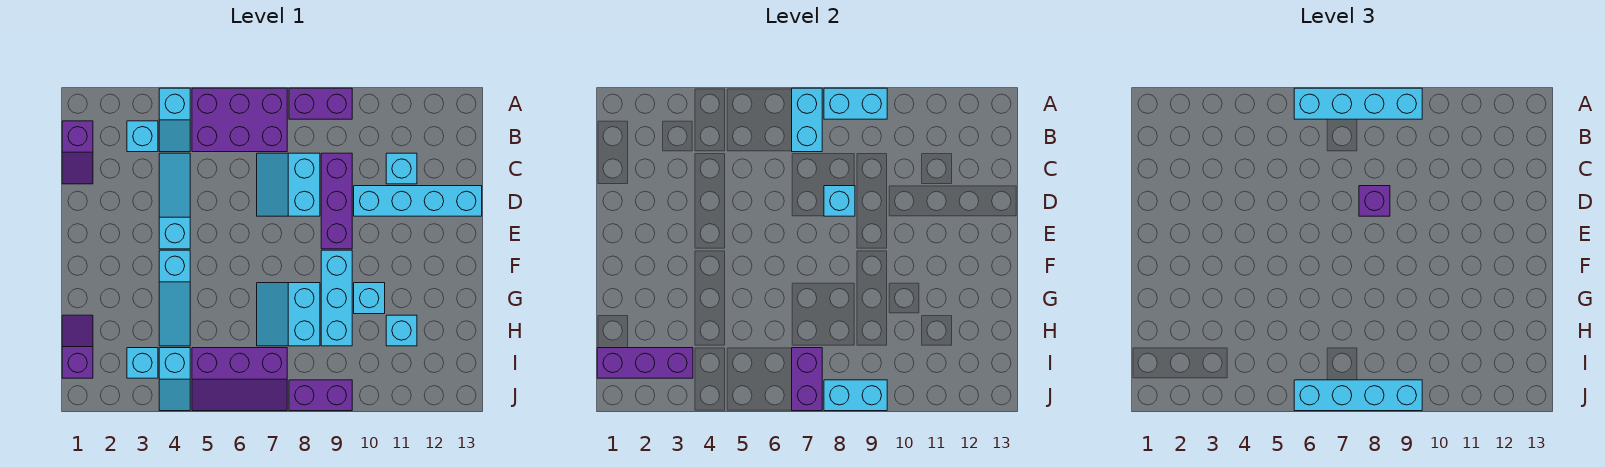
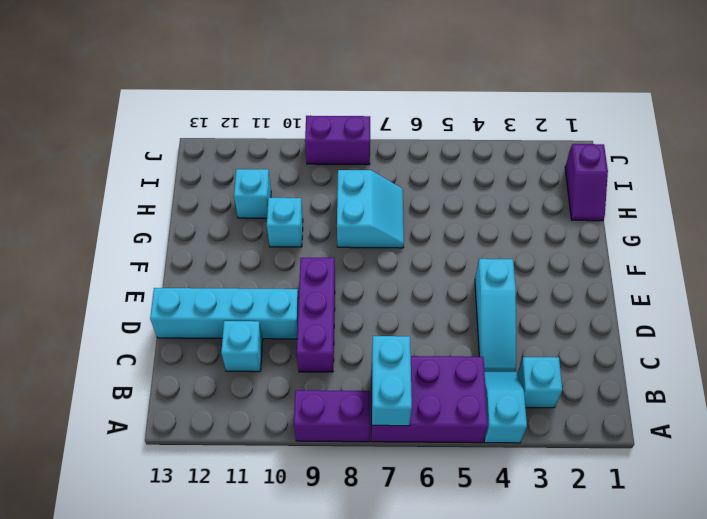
none -> purple slope B1:C1 level 1 top B
none -> cyan slope C7:D8 level 1 top 8
none -> cyan slope F4:H4 level 1 top F

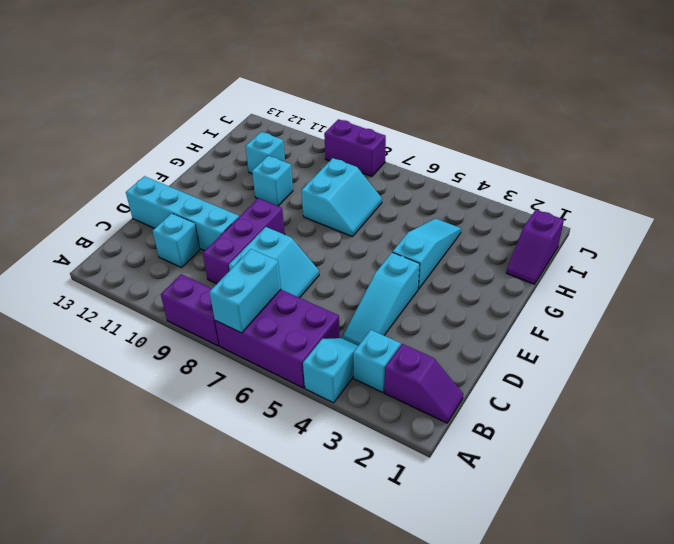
purple slope B1:B2 level 1 top 2 -> purple slope B1:C1 level 1 top B
none -> cyan brick F9:H9 level 1
none -> cyan brick I3 level 1
none -> cyan slope I4:J4 level 1 top I

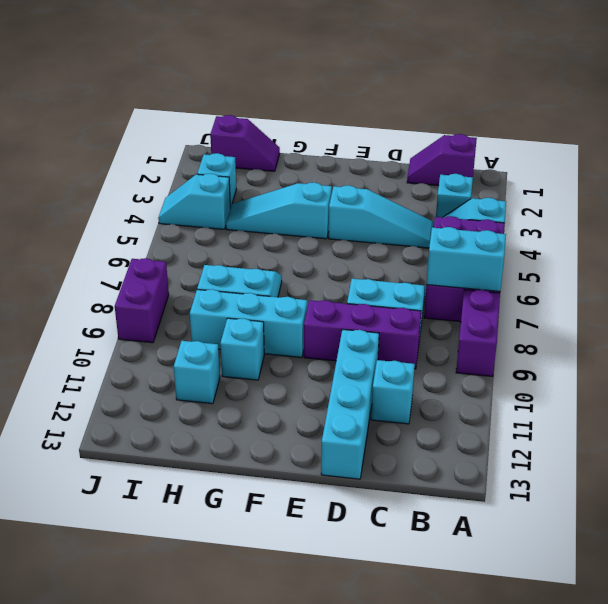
none -> purple slope I5:J7 level 1 top I
none -> cyan brick A8:A9 level 2
none -> cyan brick D8 level 2

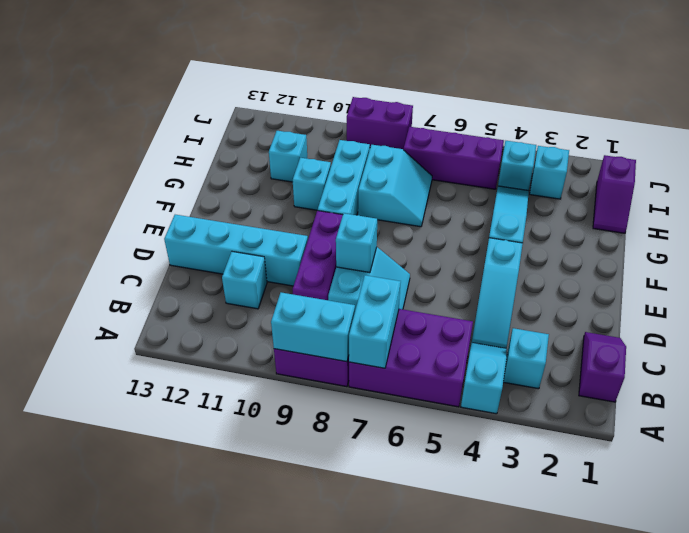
none -> purple brick I1:I3 level 2
none -> purple brick I7:J7 level 2
none -> cyan brick J8:J9 level 2

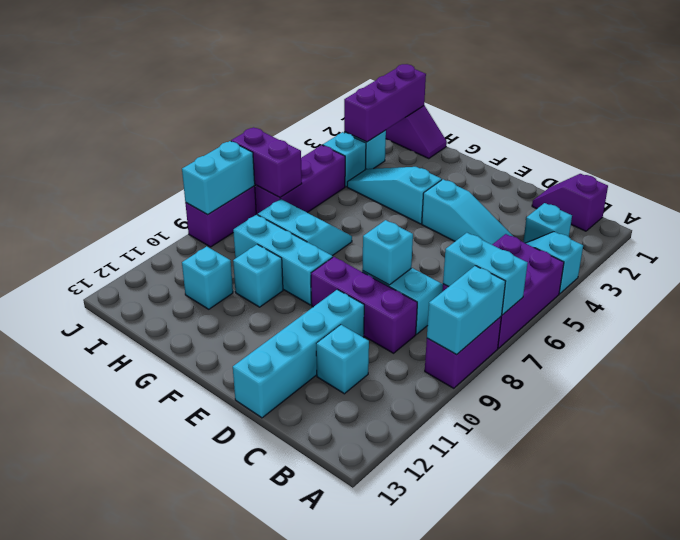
none -> cyan brick A6:A9 level 3
none -> purple brick D8 level 3
none -> cyan brick J6:J9 level 3

